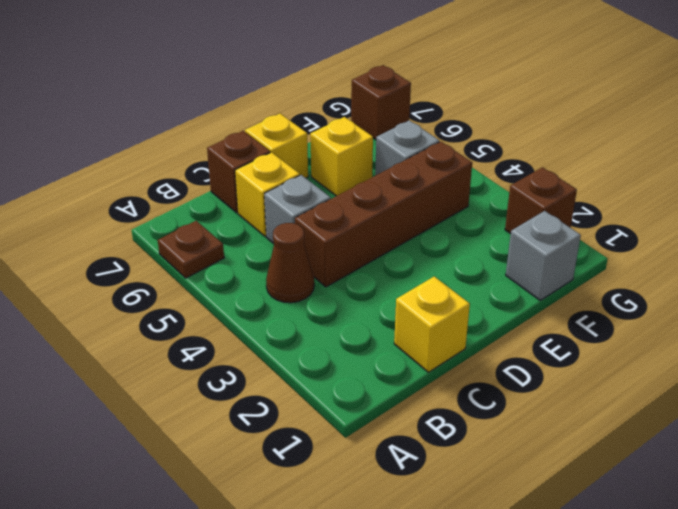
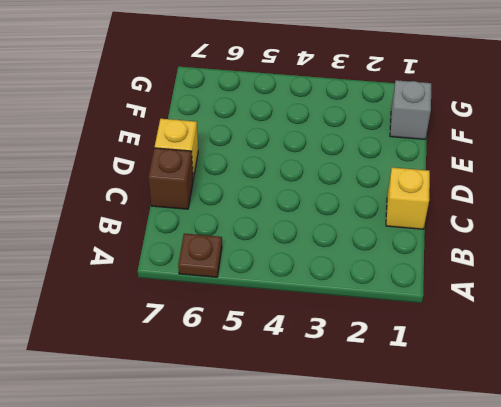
none -> brown cone B4 level 1
none -> brown brick C4:F4 level 1
none -> grey brick C5 level 1

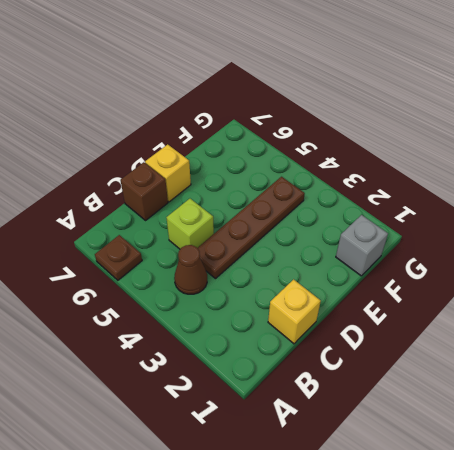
brown plate C4:F4 level 1 -> brown brick C4:F4 level 1
lime brick C5 level 1 -> grey brick C5 level 1
none -> yellow brick C6 level 1
none -> yellow brick E6 level 1
none -> grey brick F5 level 1

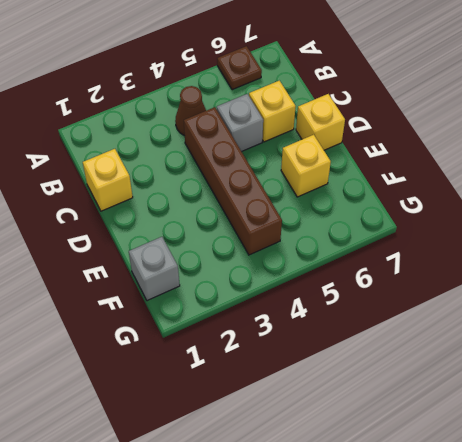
none -> brown brick C7 level 1
none -> grey brick F5 level 1
none -> brown brick G2 level 1

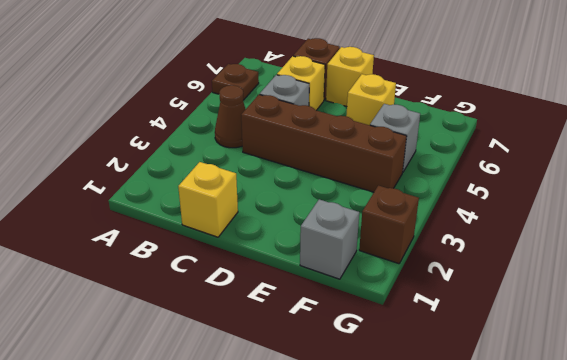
none -> brown brick G7 level 1

